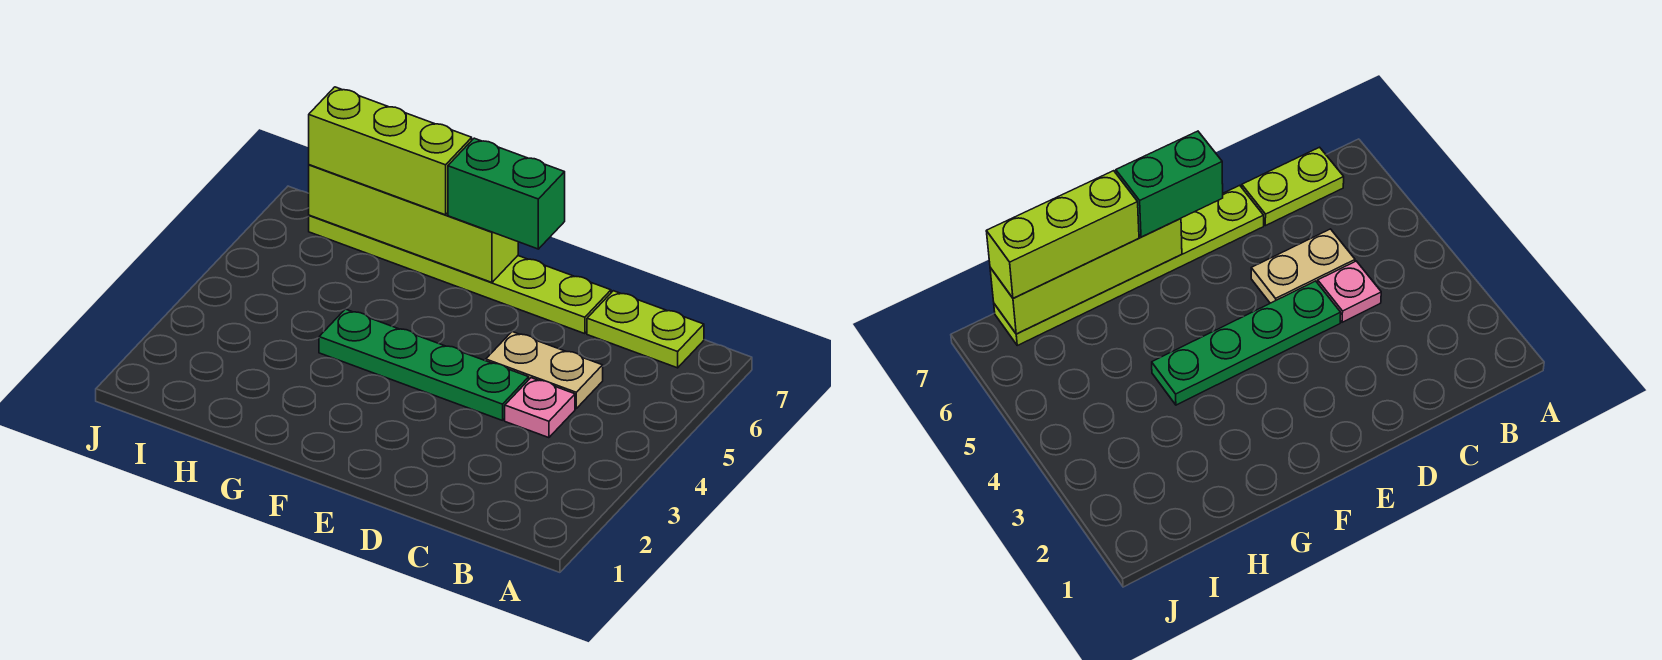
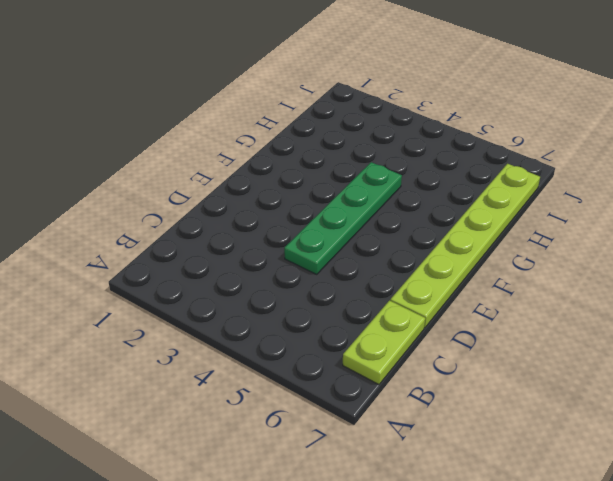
none -> pink plate C4 level 1
none -> tan plate C5:D5 level 1

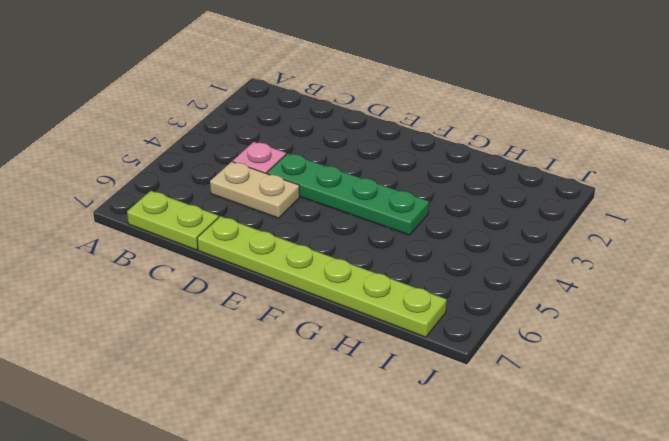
none -> lime brick F7:I7 level 2
none -> green brick E7:F7 level 3

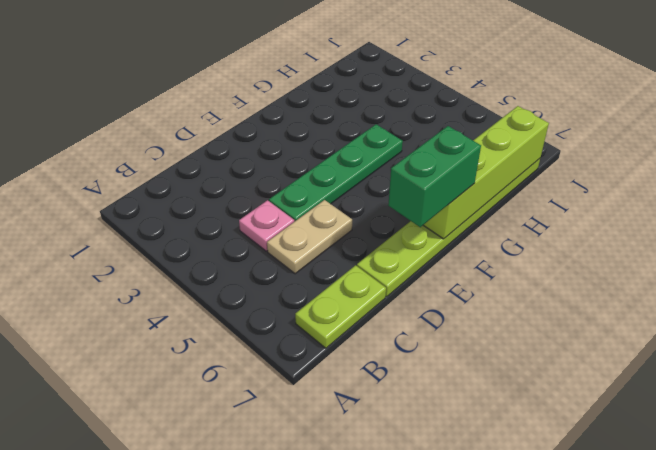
none -> lime brick G7:I7 level 3

